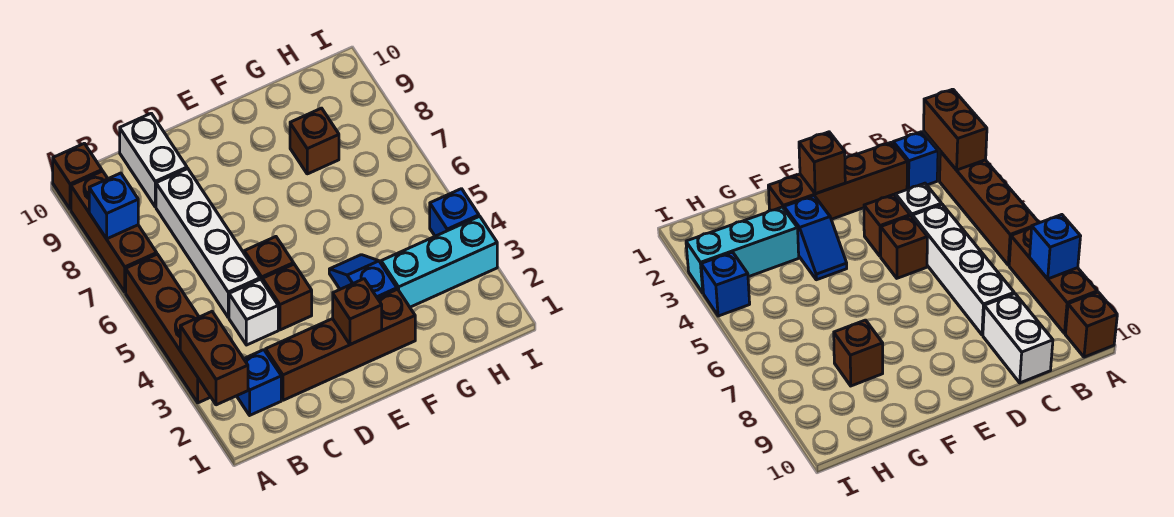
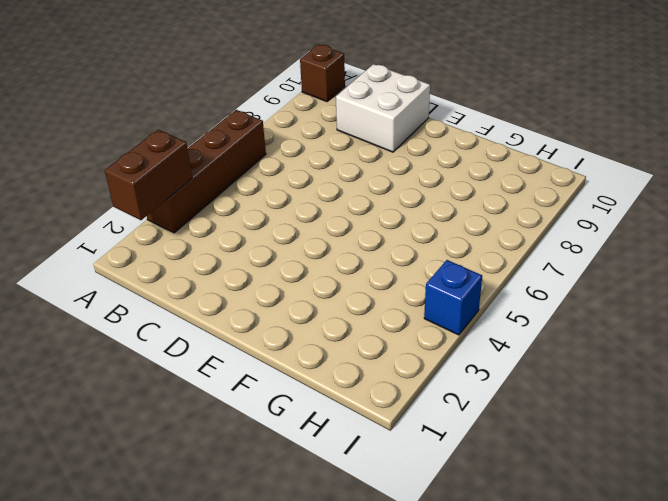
white brick C9:D10 level 1 -> white brick C9:C10 level 1
none -> brown brick A7:A9 level 1
none -> blue brick B2 level 1
none -> brown brick C2:F2 level 1

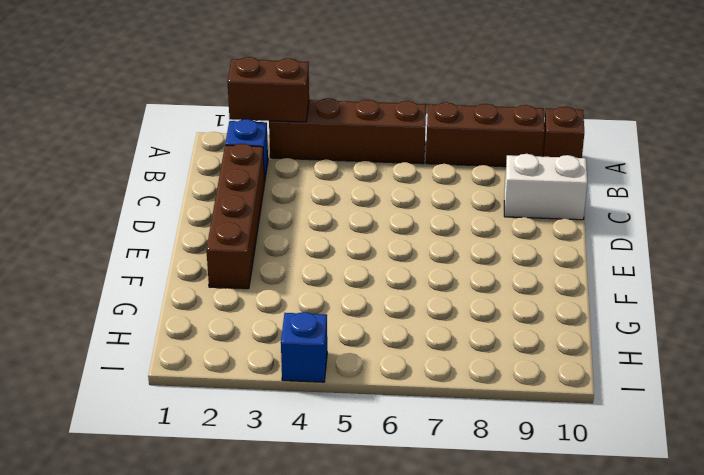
none -> white brick C4 level 1
none -> white brick C5:C8 level 1
none -> brown brick D4 level 1

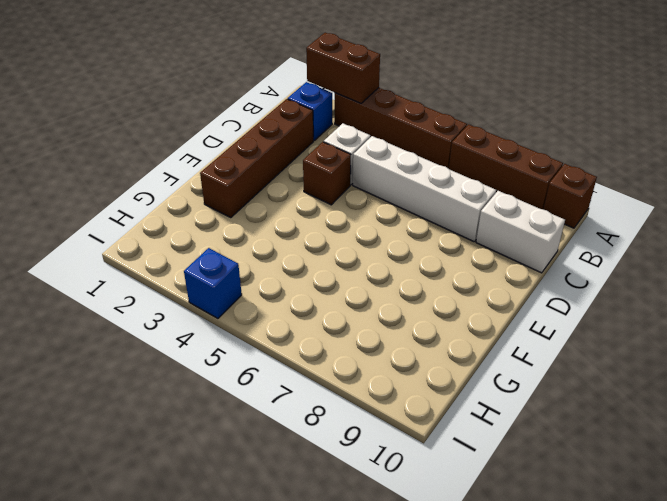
none -> brown brick D5 level 1
none -> blue slope F3:F4 level 1 top 3
none -> cyan brick G3:I3 level 1

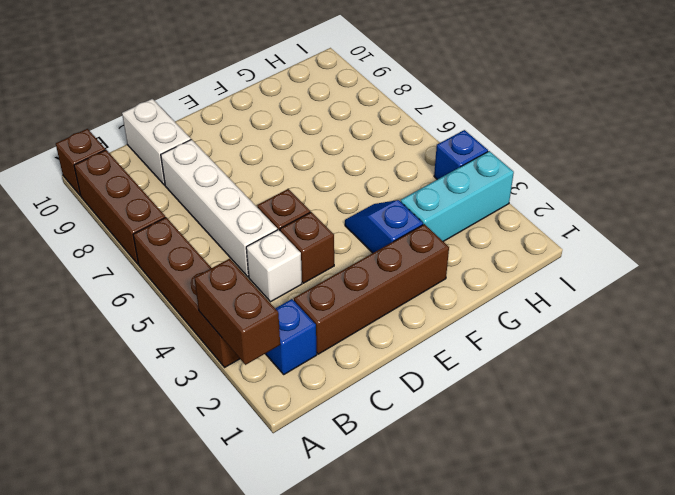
none -> brown brick G8 level 1
none -> blue brick A8 level 2
none -> brown brick E2 level 2

